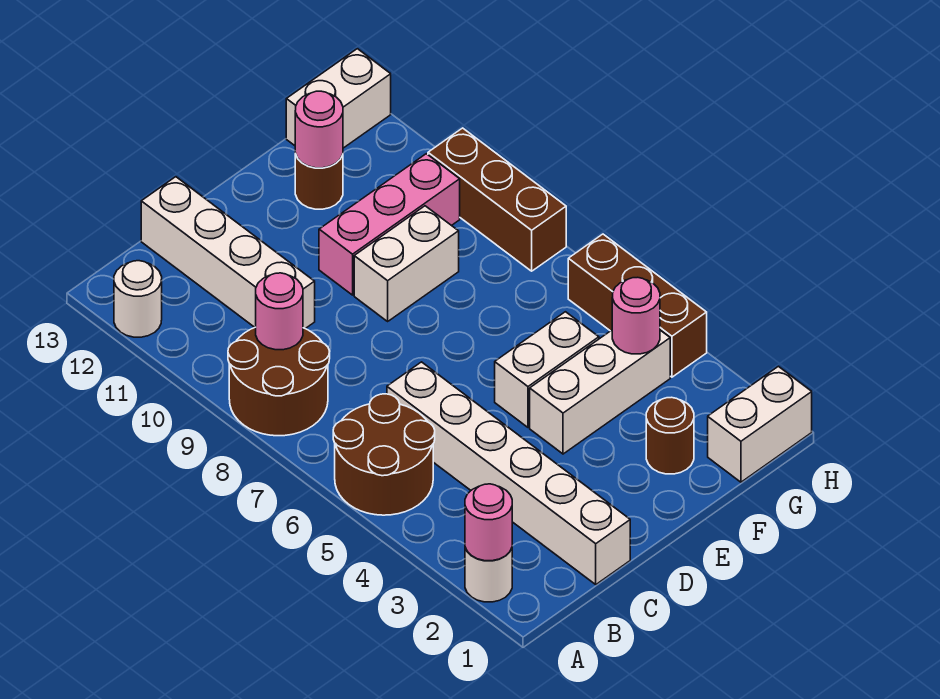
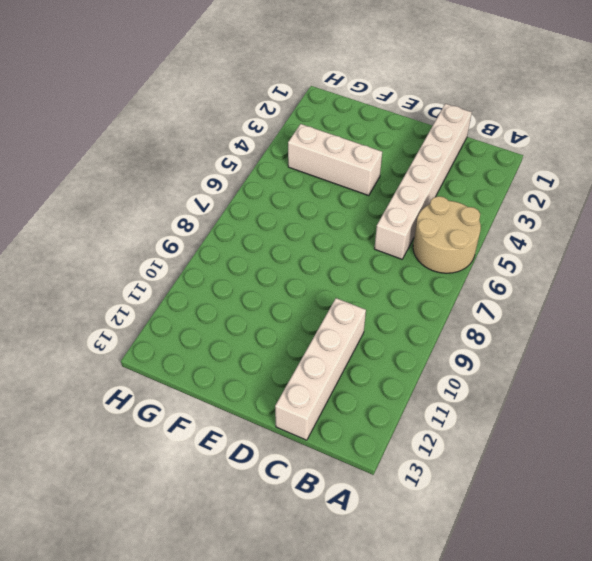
tan round brick A5:B6 level 1 -> brown round brick A5:B6 level 1
none -> white round brick A2 level 1
none -> brown round brick A8:B9 level 1
none -> white round brick A12 level 1

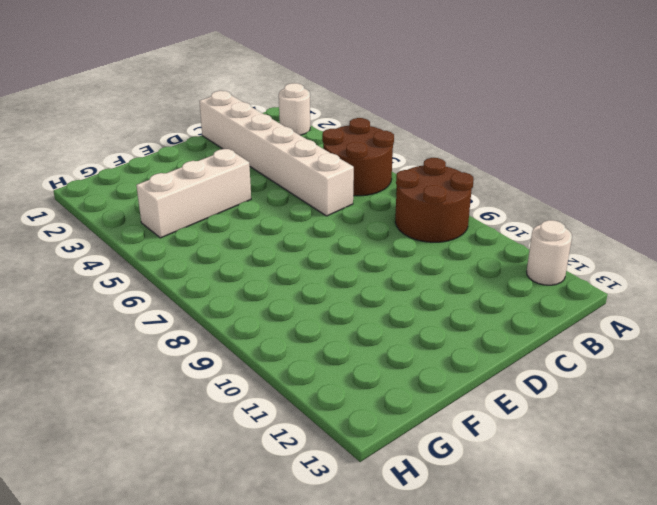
none -> white brick C10:C13 level 1
none -> white brick E5:F5 level 1
none -> white brick E9:F9 level 1

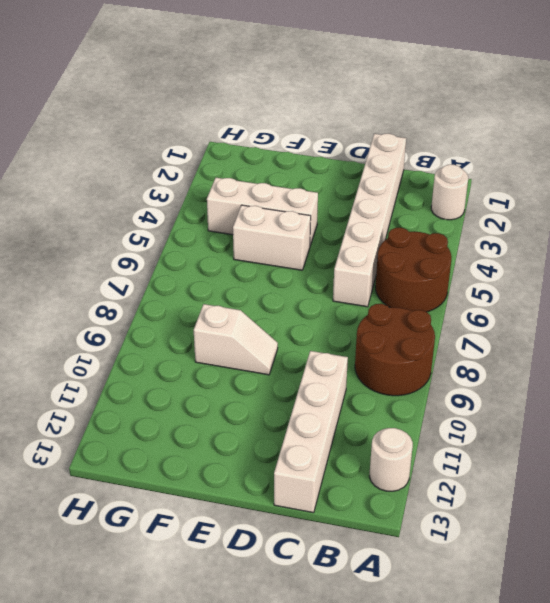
white slope E9:F9 level 1 top F -> white brick E9:F9 level 1
none -> pink brick E10:G10 level 1
none -> brown round brick F2 level 1
none -> brown round brick F12 level 1

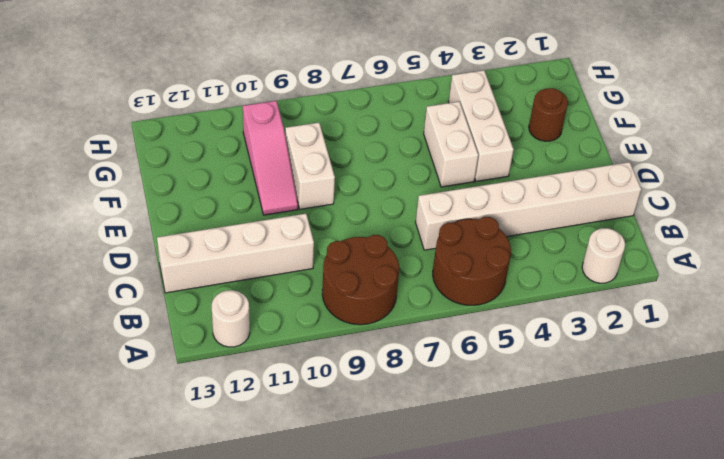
pink slope E10:G10 level 1 top G -> pink brick E10:G10 level 1
none -> brown round brick F12 level 1
none -> white brick G1:H1 level 1
none -> white brick G13:H13 level 1

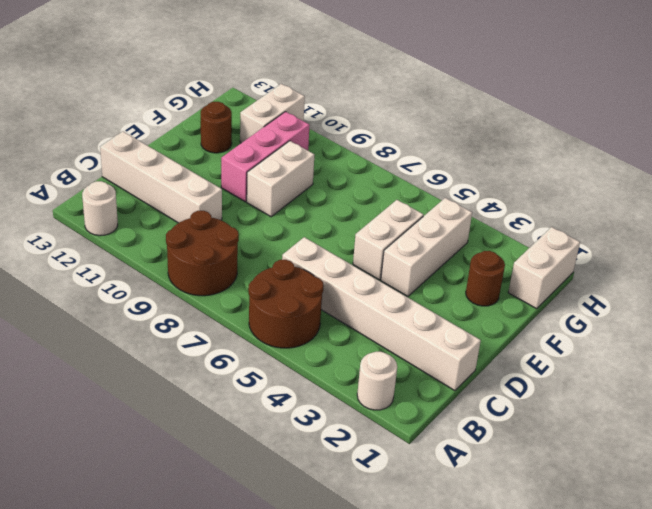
white brick G11:H11 level 1 -> white brick G13:H13 level 1
none -> brown brick H4:H6 level 1
none -> brown brick H8:H10 level 1
none -> pink round brick A2 level 2

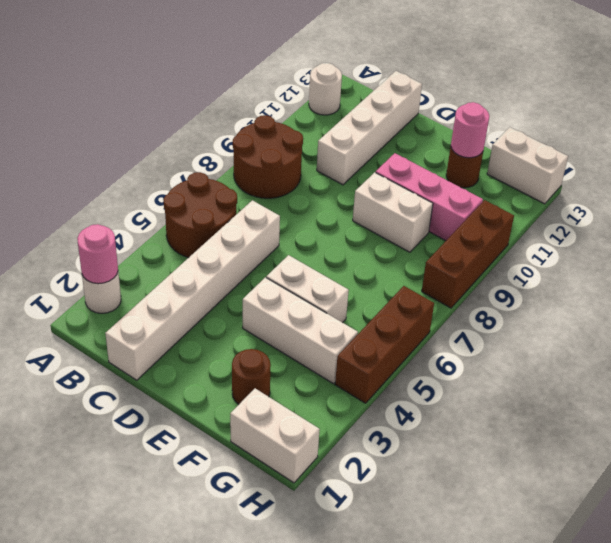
none -> pink round brick B9 level 2
none -> pink round brick G4 level 2

